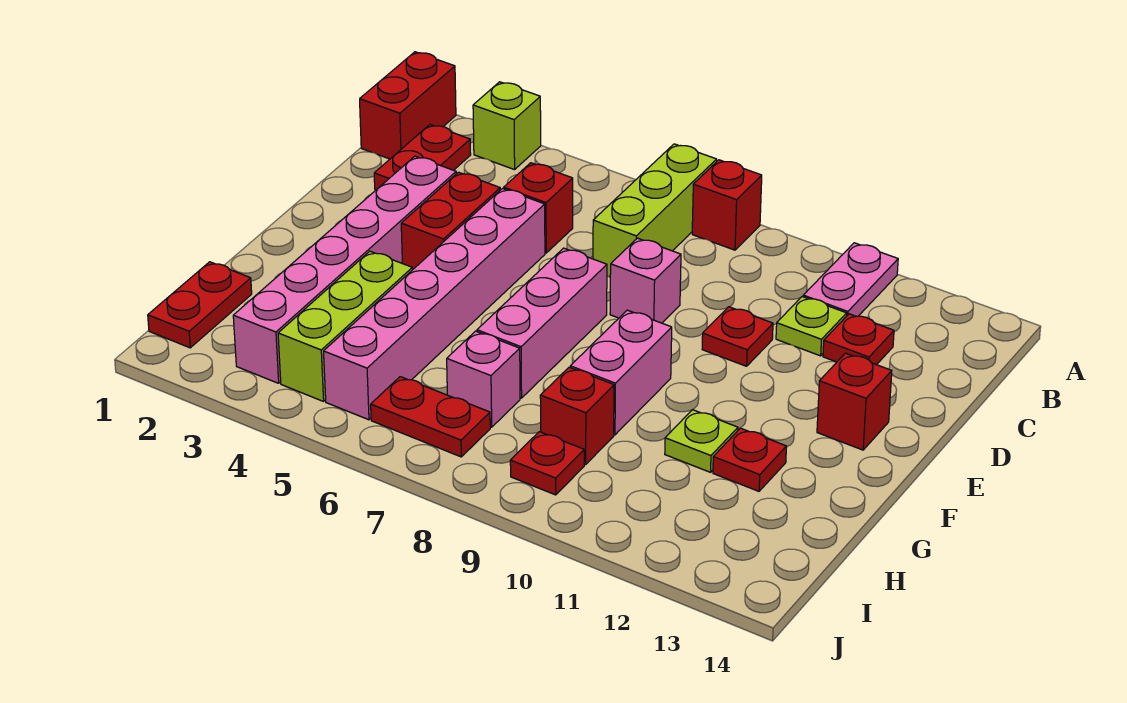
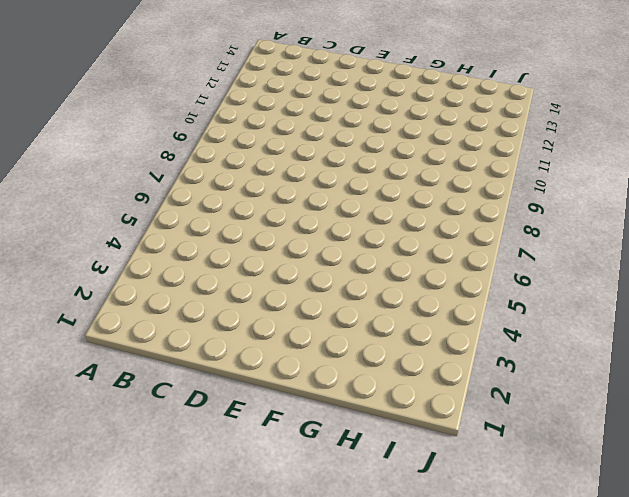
none -> red brick A1:B1 level 1
none -> lime brick A3 level 1
none -> lime brick A7:C7 level 1

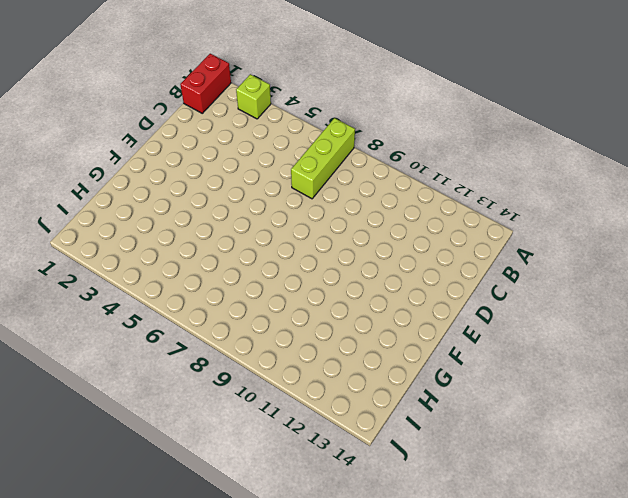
none -> red brick A8 level 1
none -> pink plate A11:B11 level 1
none -> red plate B2:C2 level 1

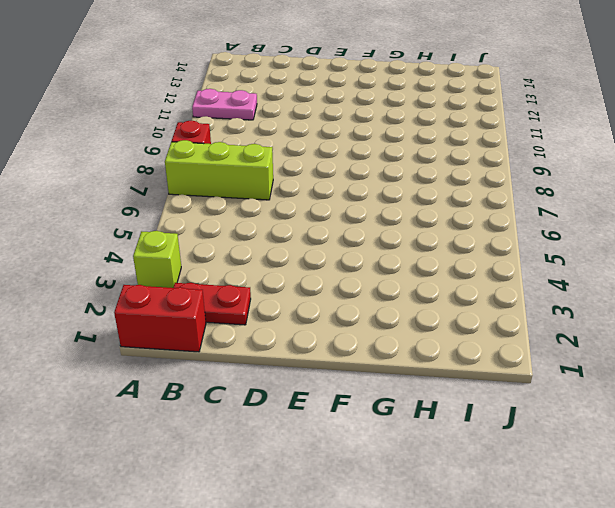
none -> red brick C5 level 1
none -> lime plate C11 level 1
none -> red plate C12 level 1

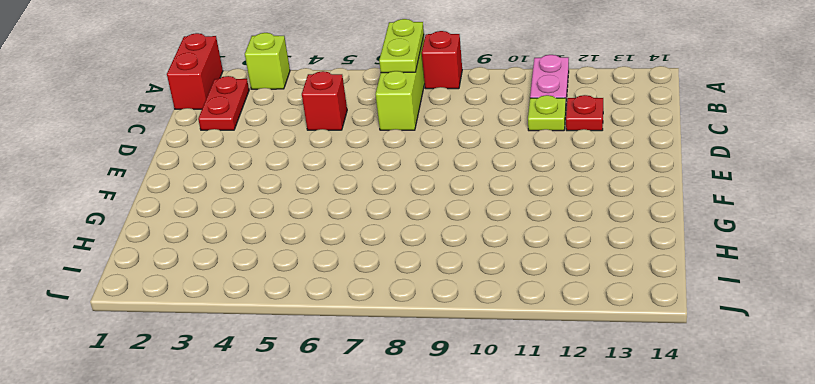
lime plate A7:B7 level 2 -> none
none -> pink brick D3:I3 level 1
none -> red brick D4:E4 level 1
none -> pink brick D5:I5 level 1

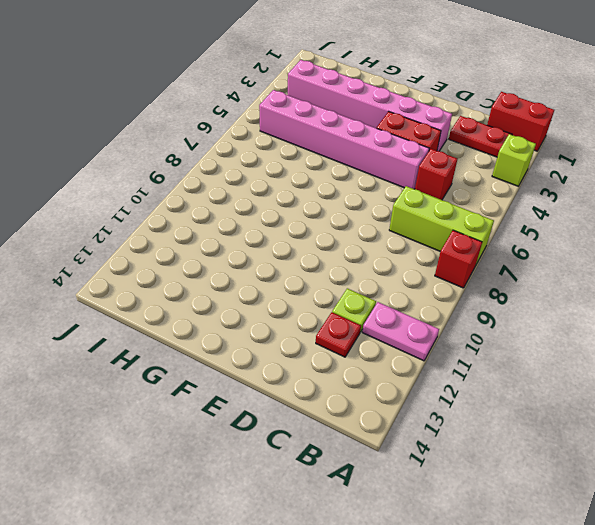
none -> pink brick D8 level 1
none -> red plate D10 level 1
none -> pink brick E7:G7 level 1

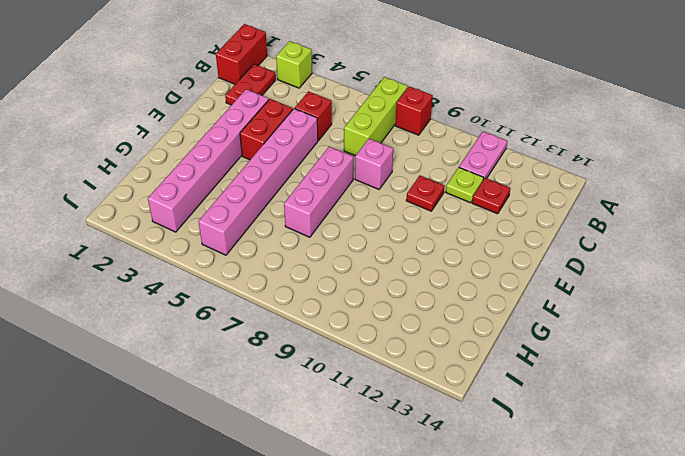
none -> red brick E13 level 1
none -> pink brick F9:G9 level 1
none -> lime brick G4:I4 level 1

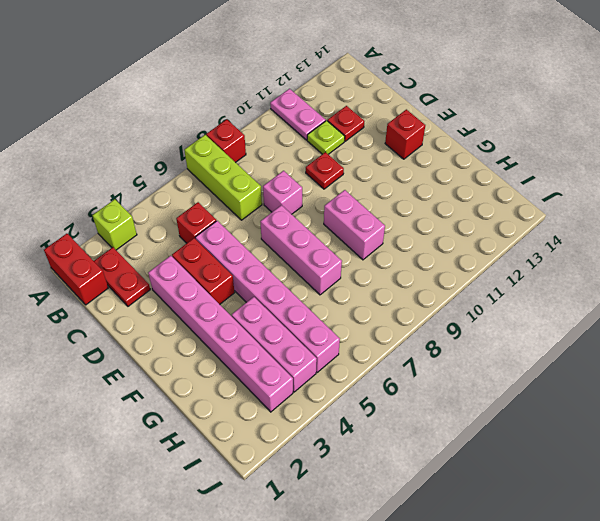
pink brick G4:I4 level 1 -> lime brick G4:I4 level 1
none -> lime plate G11 level 1
none -> red plate G12 level 1
none -> red plate H1:I1 level 1

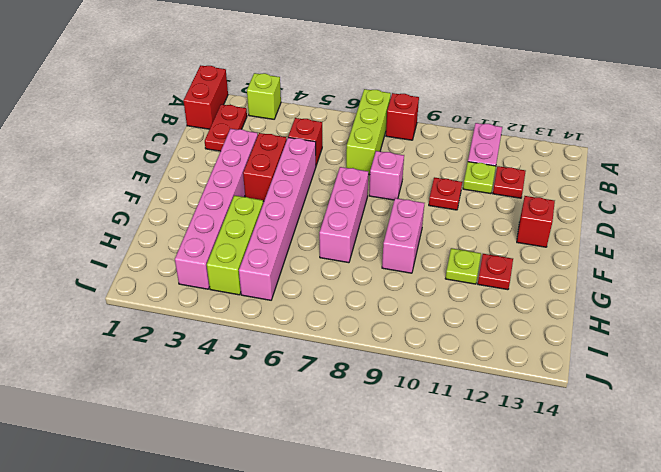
none -> red plate H1:I1 level 1
none -> pink brick H7 level 1
none -> red brick H9 level 1

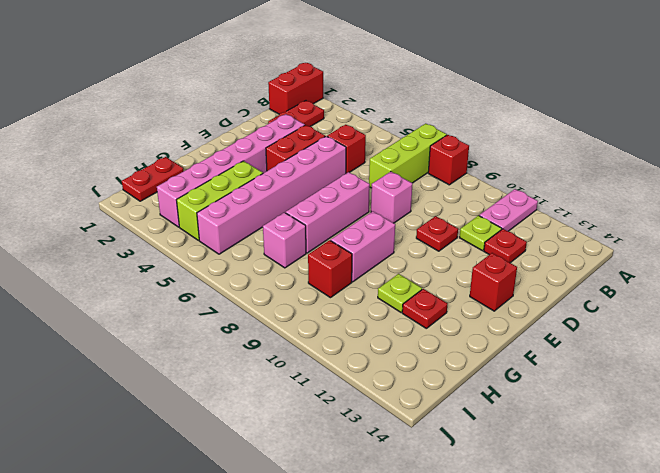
none -> lime brick A3 level 1
none -> red plate I6:I7 level 1
none -> red plate I9 level 1

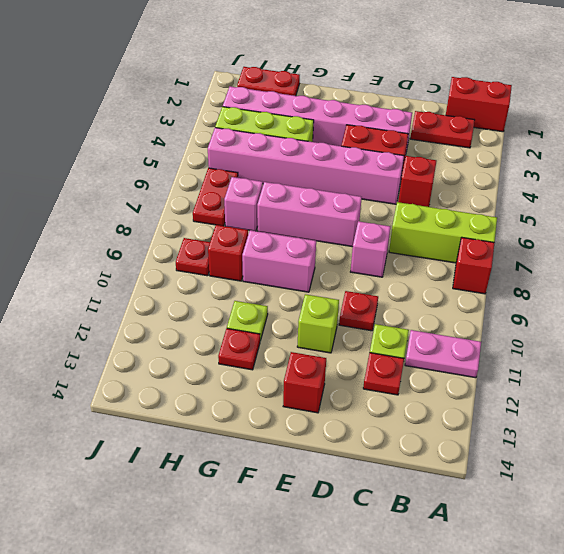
lime brick E11 level 1 -> lime brick A3 level 1

